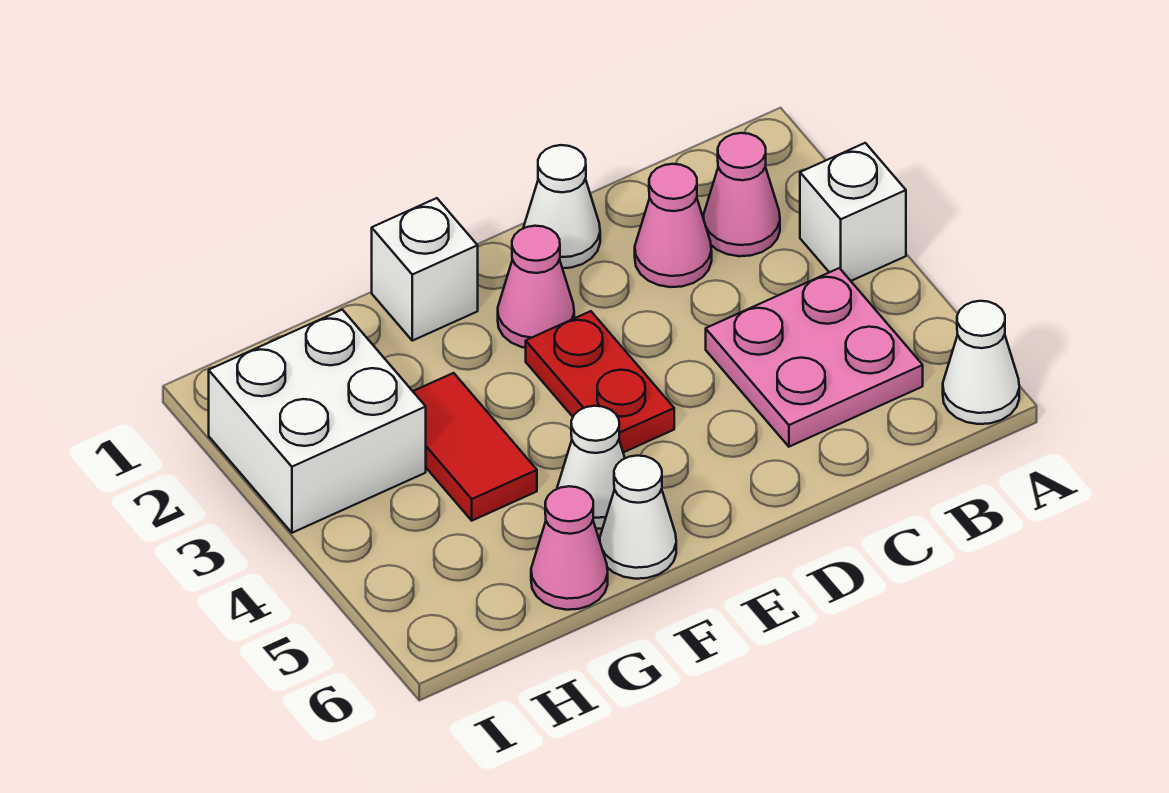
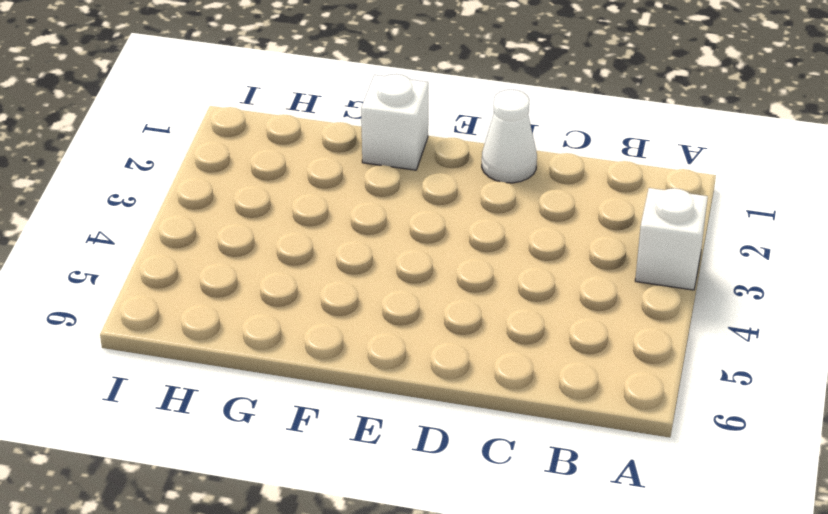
none -> white cone A6 level 1
none -> pink cone B2 level 1
none -> pink plate B4:C5 level 1

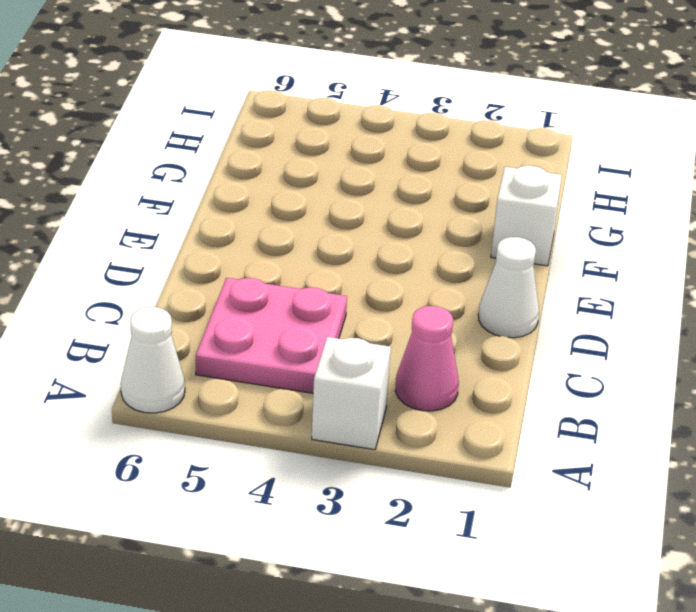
none -> pink cone C2 level 1
none -> pink cone E2 level 1
none -> red plate E3:E4 level 1

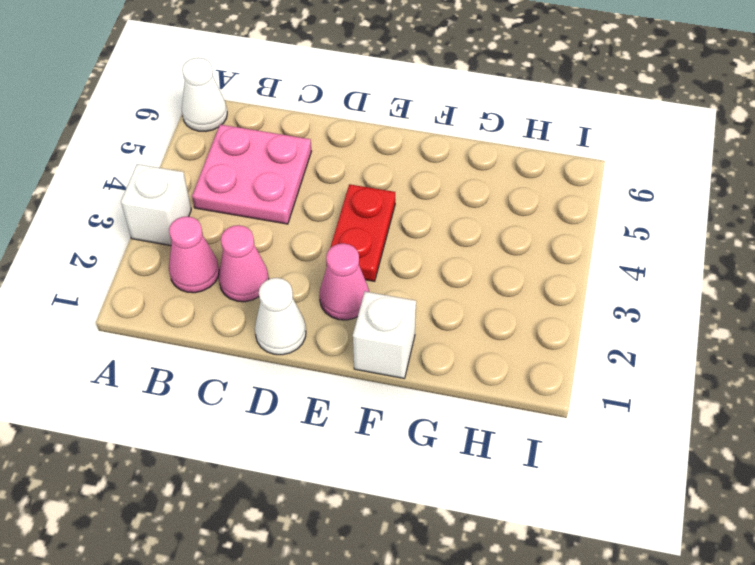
none -> white cone F5 level 1
none -> white cone F6 level 1
none -> red tile G3:G4 level 1

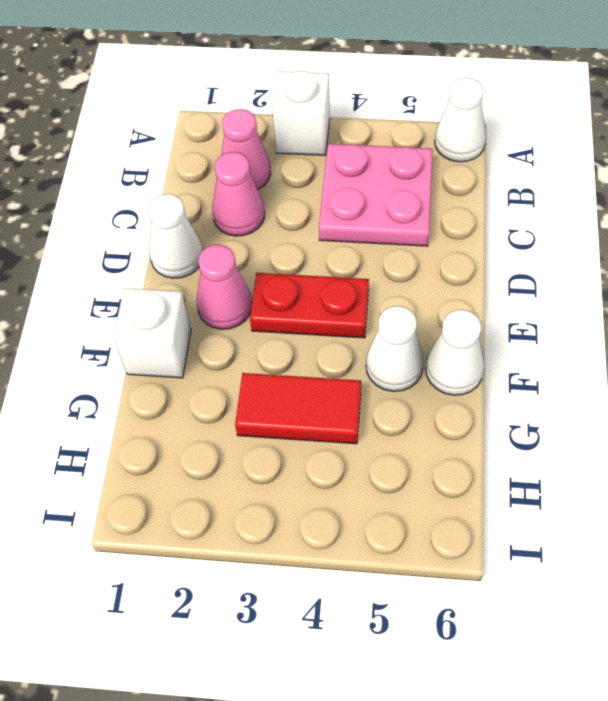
none -> pink cone G6 level 1
none -> white brick H2:I3 level 1

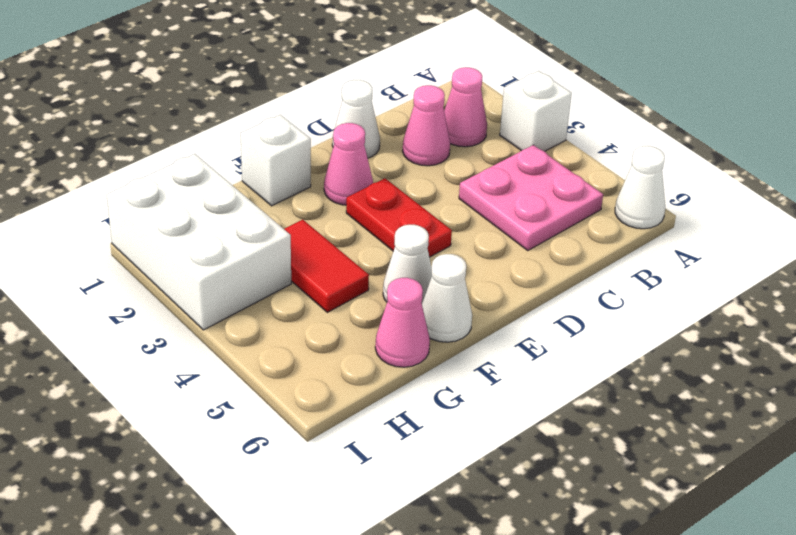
white brick H1:I3 level 1 -> white brick H2:I3 level 1

